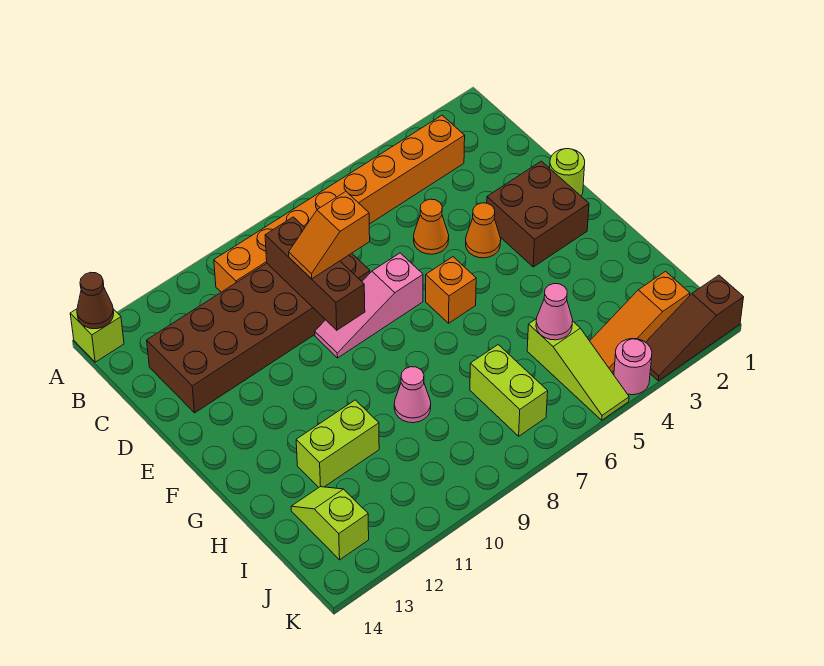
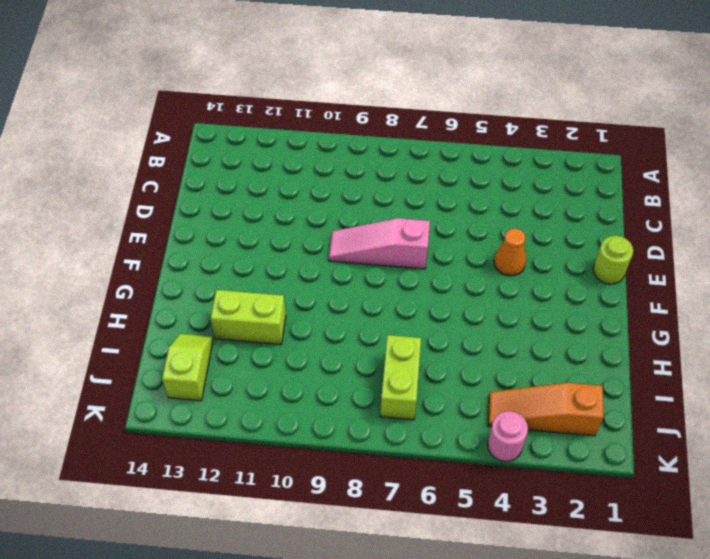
none -> lime brick A14 level 1
none -> orange brick B3:B10 level 1
none -> brown brick C8:D13 level 1

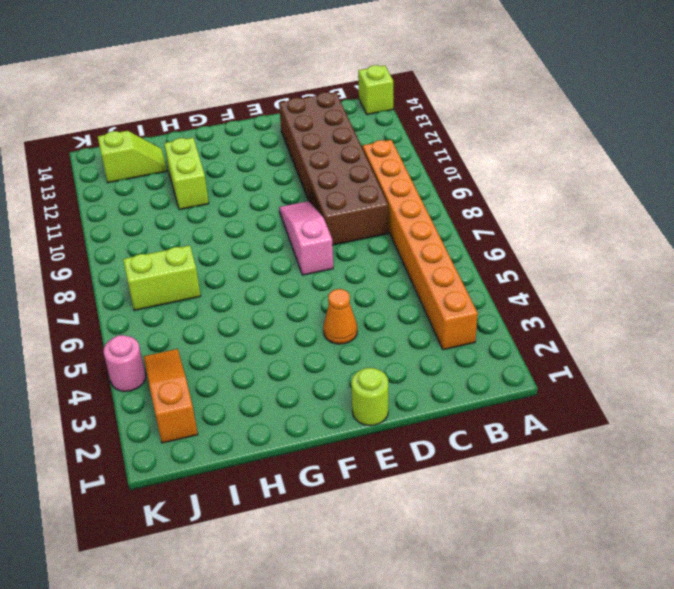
none -> orange cone D5 level 1
none -> brown brick E2:F3 level 1
none -> orange brick F6 level 1

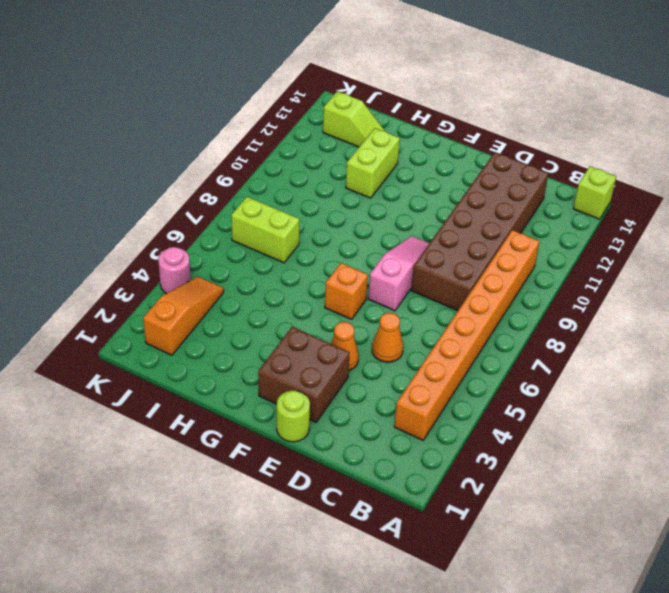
none -> pink cone H9 level 1
none -> lime slope I5:K5 level 1 top I
none -> brown slope K1:K3 level 1 top 1

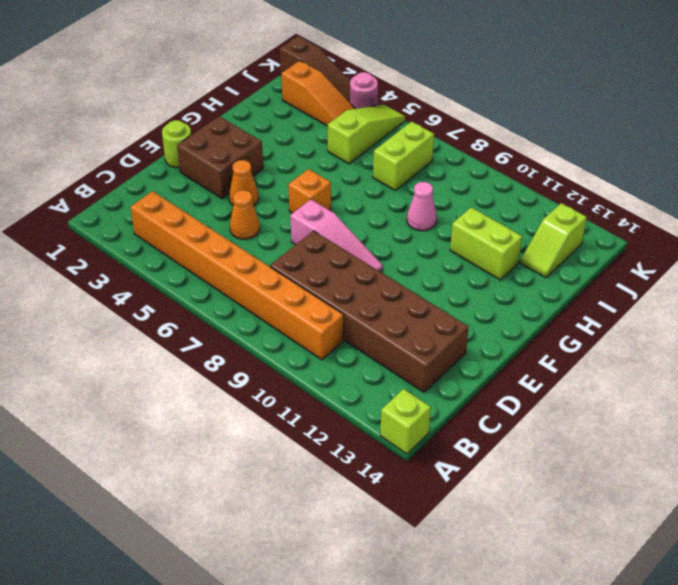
none -> brown cone A14 level 2
none -> brown brick C9:E9 level 2
none -> pink cone I5 level 2

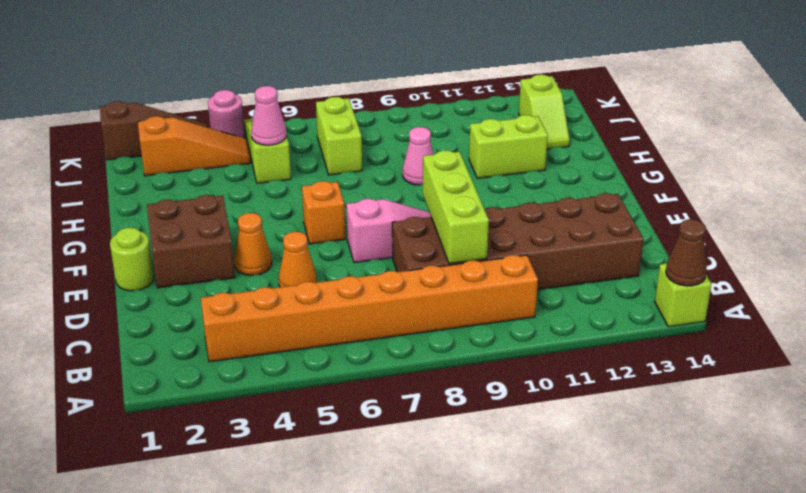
lime brick C9:E9 level 2 -> brown brick C9:E9 level 2
none -> orange slope D8:D9 level 3 top 8

